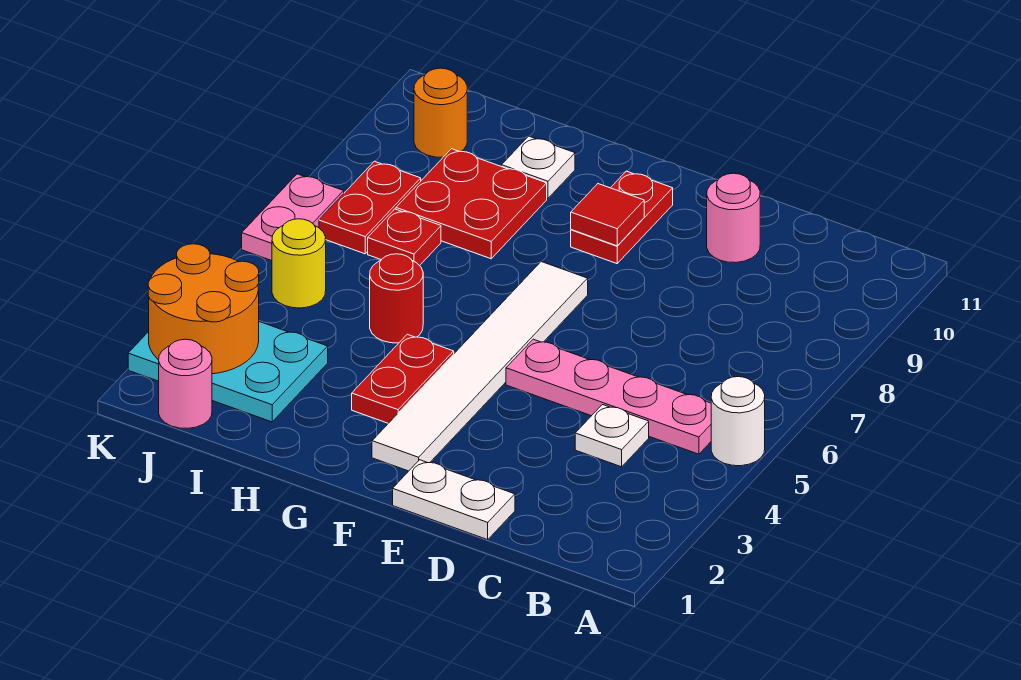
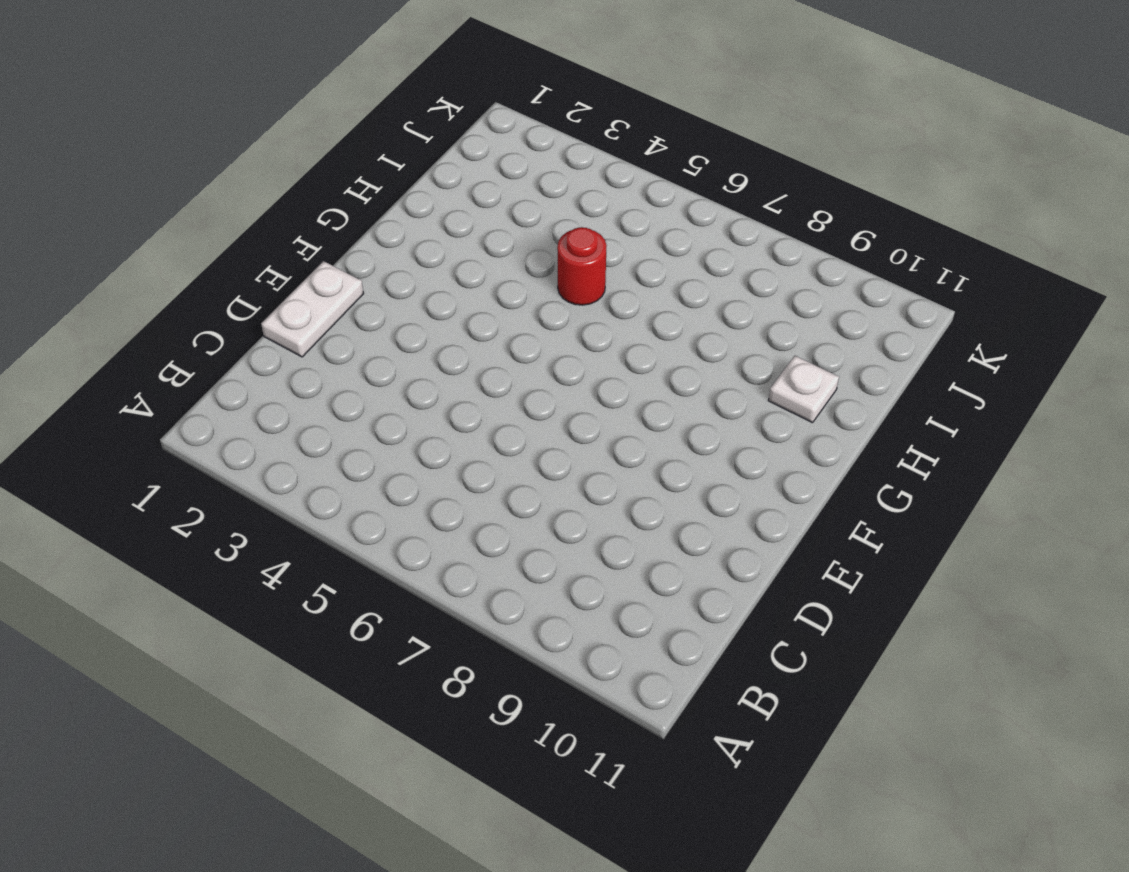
none -> white round brick A5 level 1
none -> pink plate B5:E5 level 1
none -> white plate C4 level 1

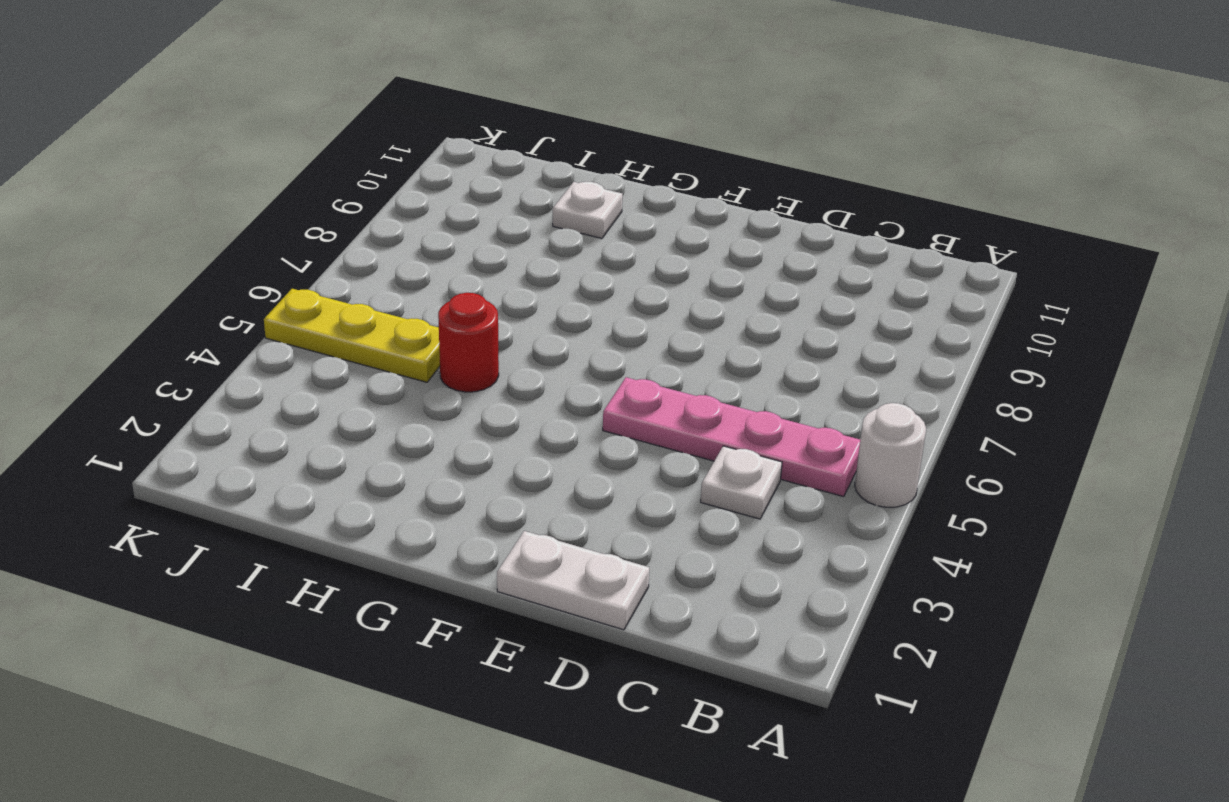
yellow plate I5:K5 level 1 -> yellow round brick J5 level 1
none -> pink round brick D10 level 1
none -> white tile F2:F7 level 1
none -> red plate F9:F10 level 1

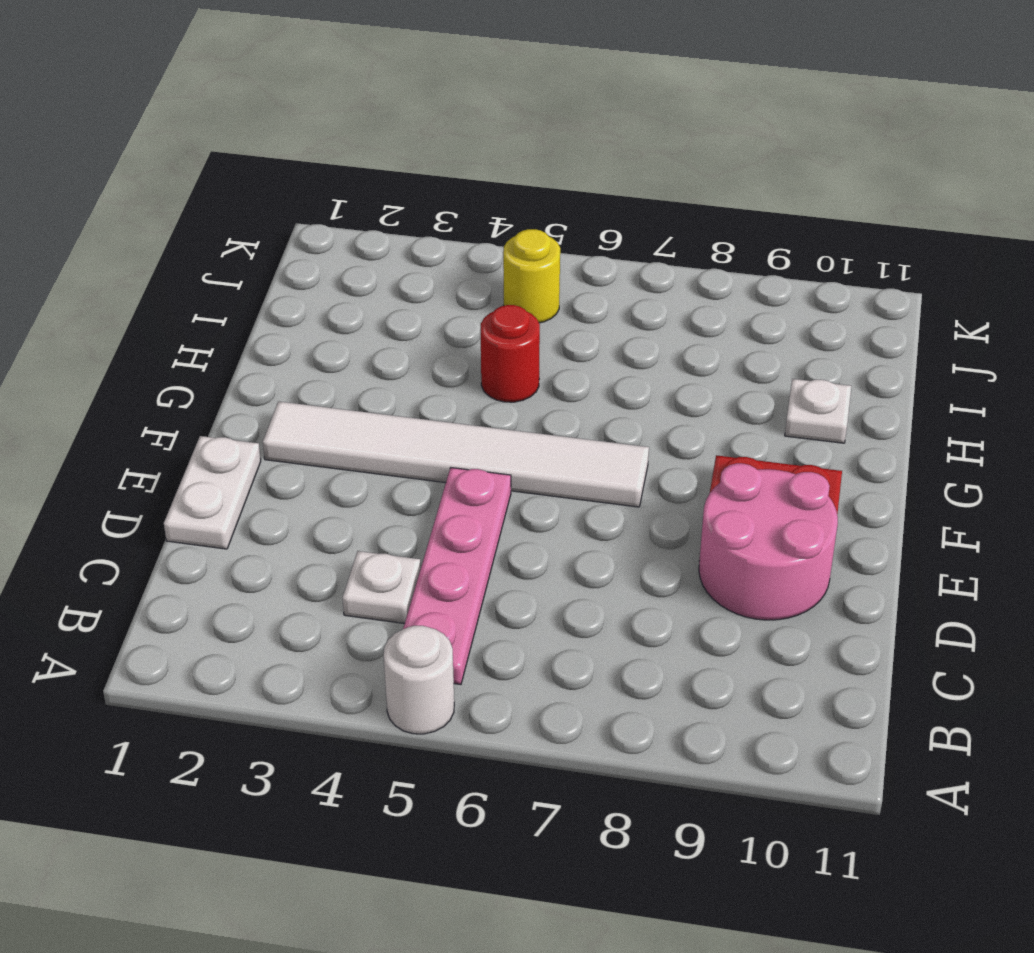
pink round brick D9:E10 level 1 -> pink round brick D10 level 1
none -> red plate G3:G4 level 1
none -> red plate H8:I9 level 1
none -> cyan plate I2:K3 level 1

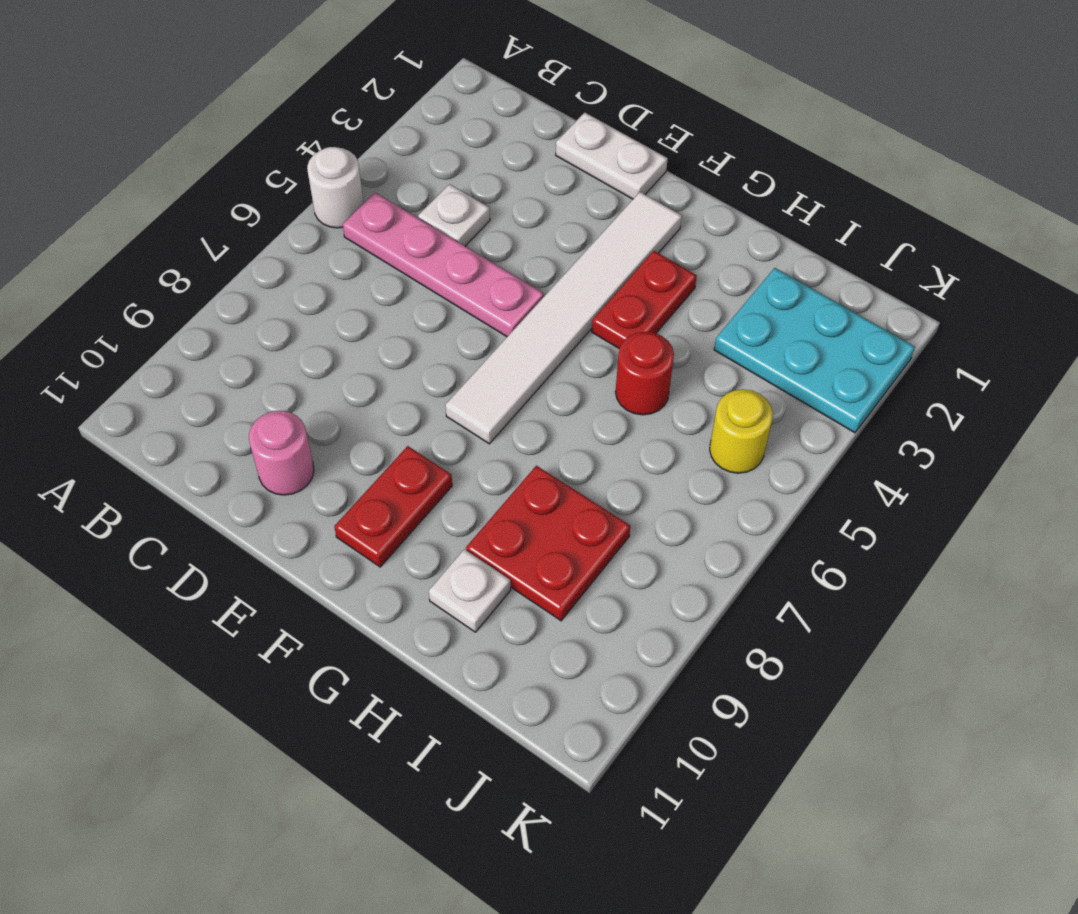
none -> red plate I7 level 1
none -> pink round brick J1 level 1
none -> red plate J7:J8 level 1

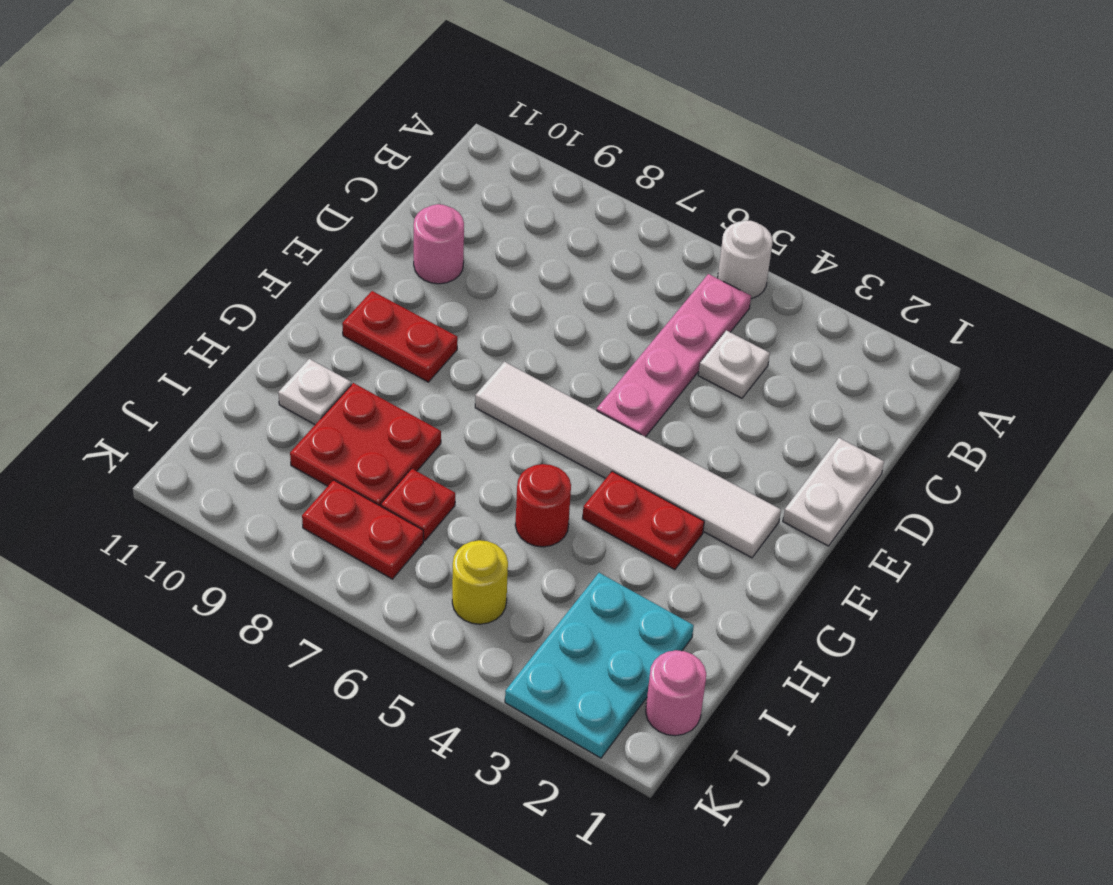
none -> orange round brick J10 level 1
none -> pink plate K6:K7 level 1
none -> red tile F9 level 2

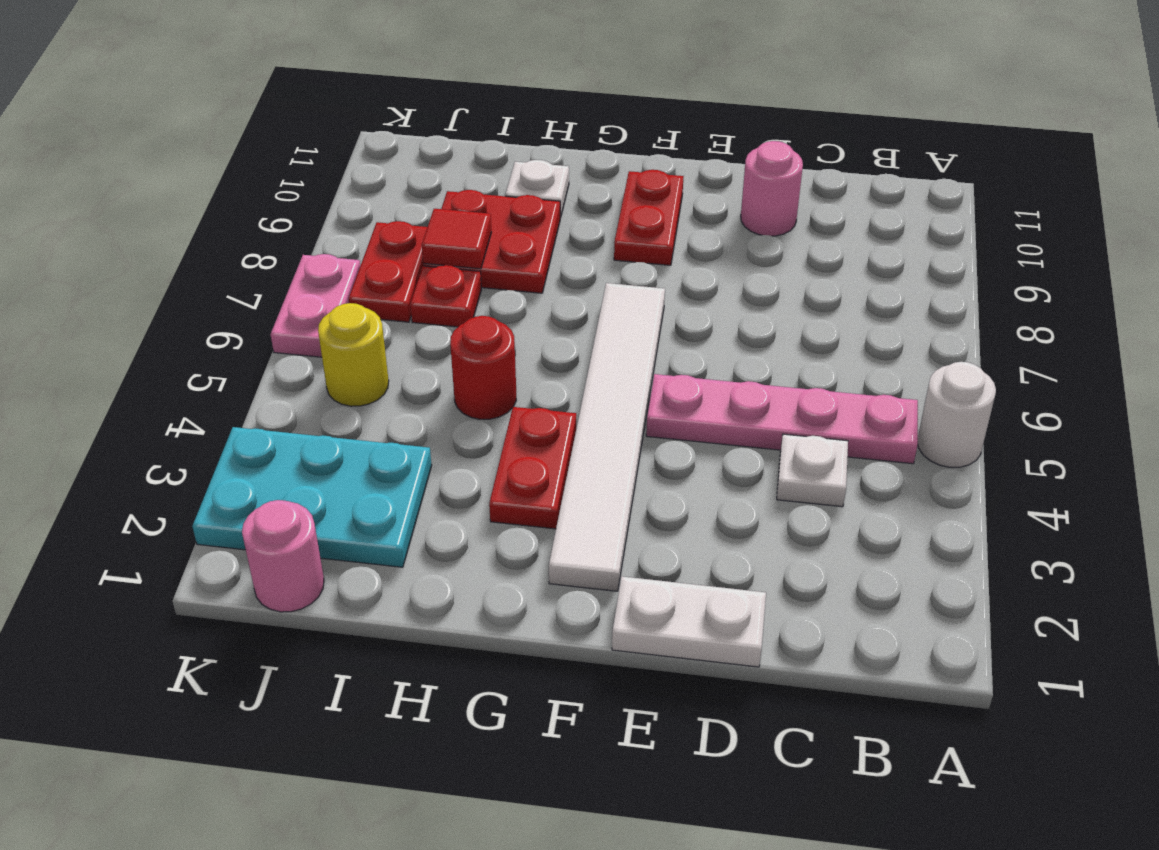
red tile I8 level 2 -> red tile F9 level 2
none -> orange round brick J10 level 1
none -> orange round brick J2:K3 level 2

